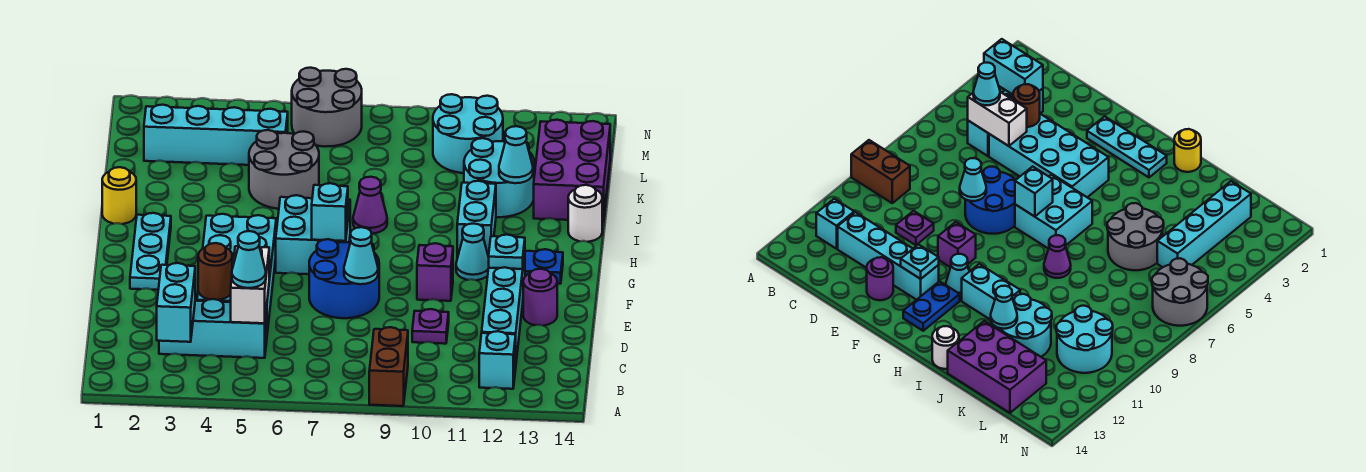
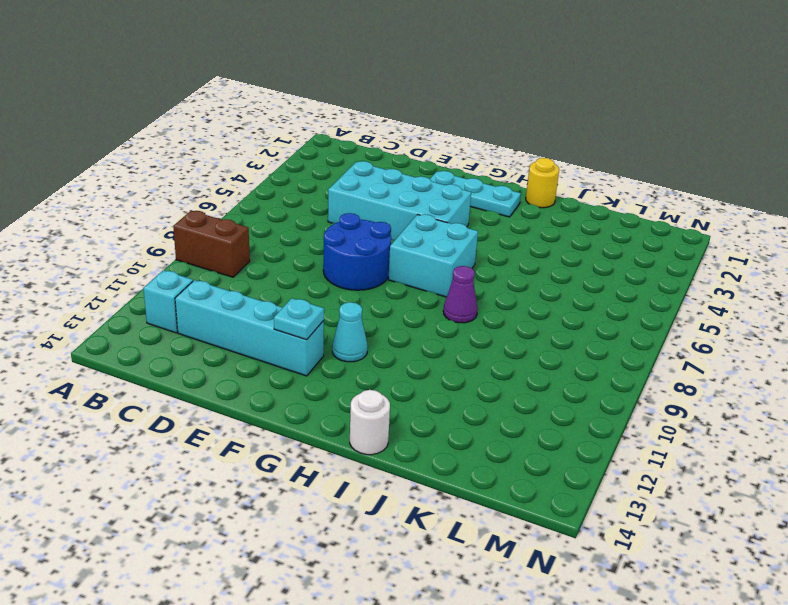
none -> cyan brick C3:C5 level 1
none -> purple plate D10 level 1
none -> purple round brick E13 level 1
none -> purple brick F10 level 1

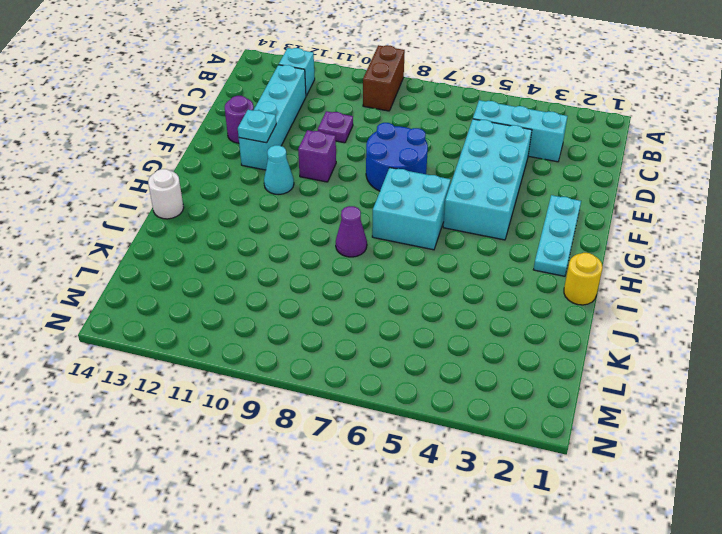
none -> blue plate G12:G13 level 1
none -> cyan brick H11:I11 level 1
none -> grey round brick J5:K6 level 1
none -> cyan round brick J11:K12 level 1

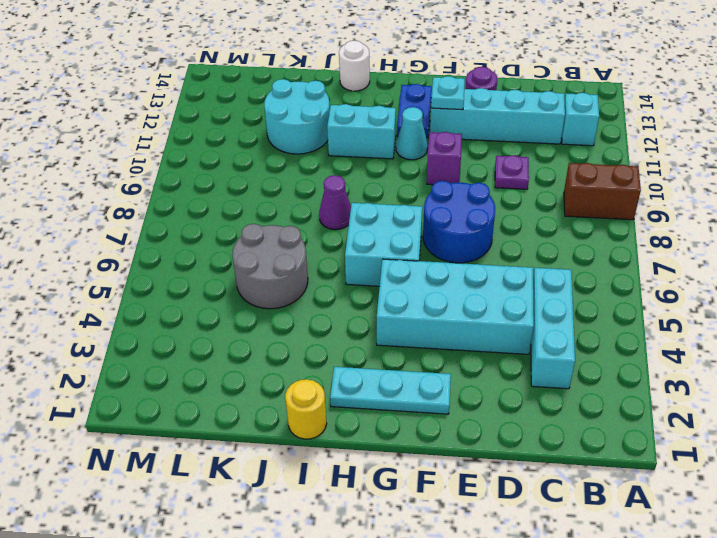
none -> purple brick J13:L14 level 1
none -> cyan brick L2:L5 level 1
none -> cyan round brick L10:M11 level 1
none -> grey round brick M6:N7 level 1

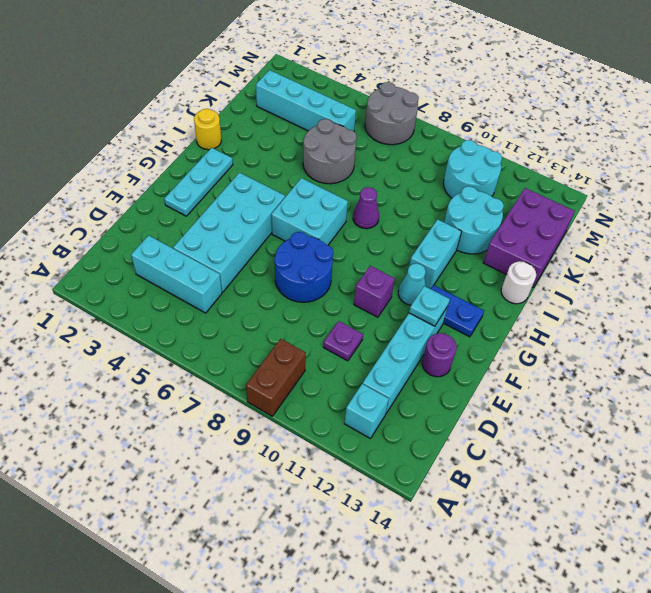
none -> cyan brick B3:C3 level 2
none -> white brick C5:D5 level 2
none -> brown round brick D4 level 2
none -> cyan cone E8 level 2

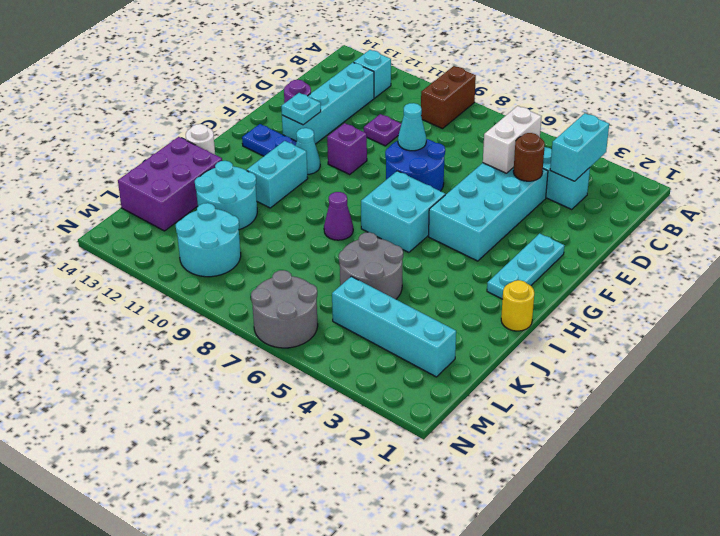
none -> cyan brick G7 level 2
none -> cyan cone J12 level 2
none -> cyan cone C5 level 3

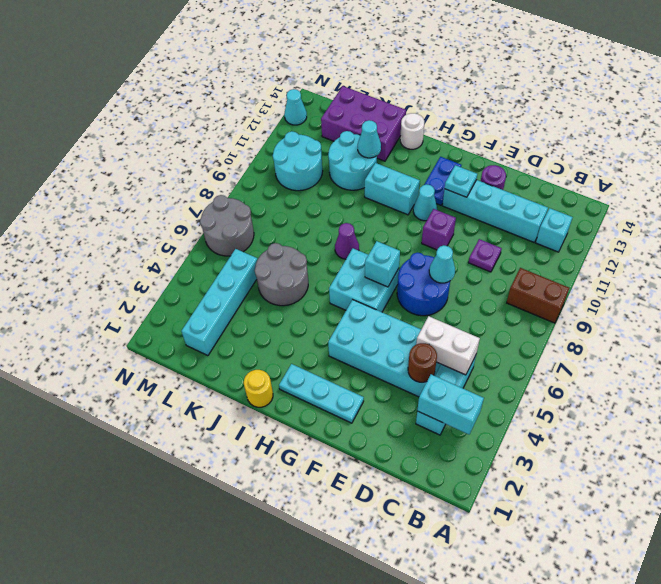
cyan cone N13 level 1 -> cyan cone C5 level 3

